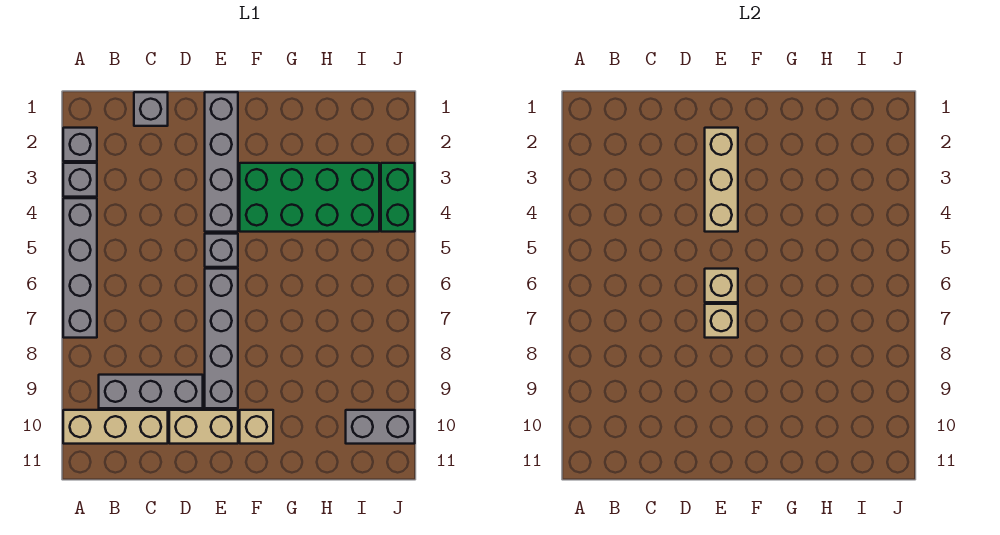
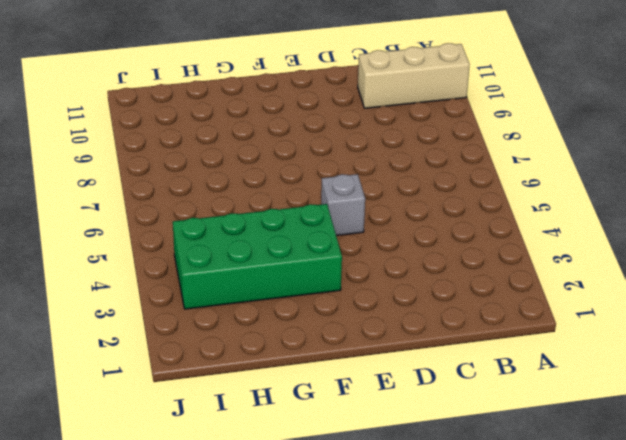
none -> grey brick A2 level 1
none -> grey brick A3 level 1
none -> grey brick A4:A7 level 1

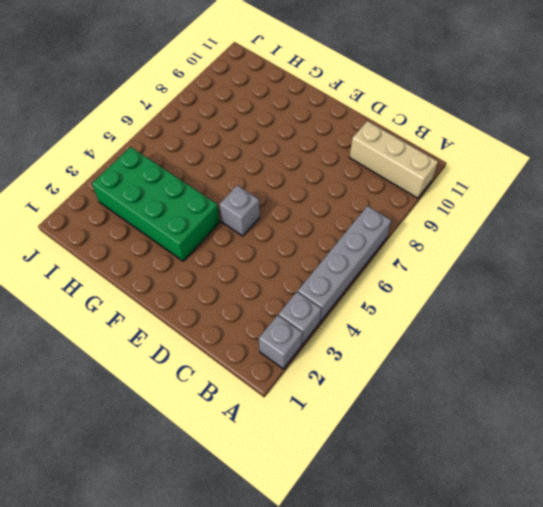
none -> grey brick B9:D9 level 1
none -> grey brick C1 level 1
none -> tan brick D10:E10 level 1

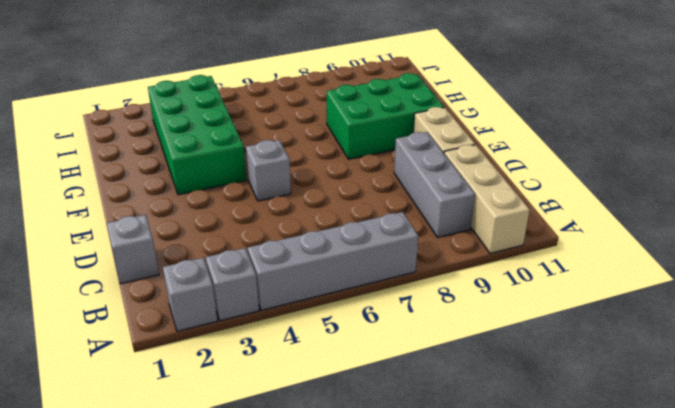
green brick F8:G10 level 1 -> tan brick F10 level 1
none -> grey brick E1:E4 level 1
none -> grey brick E6:E9 level 1
none -> grey brick I10:J10 level 1

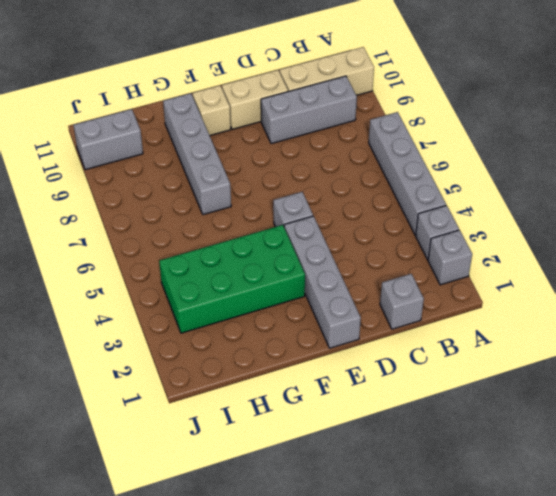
grey brick G7:G10 level 1 -> grey brick E6:E9 level 1
none -> green brick J3:J4 level 1
none -> tan brick E2:E4 level 2
none -> tan brick E6 level 2

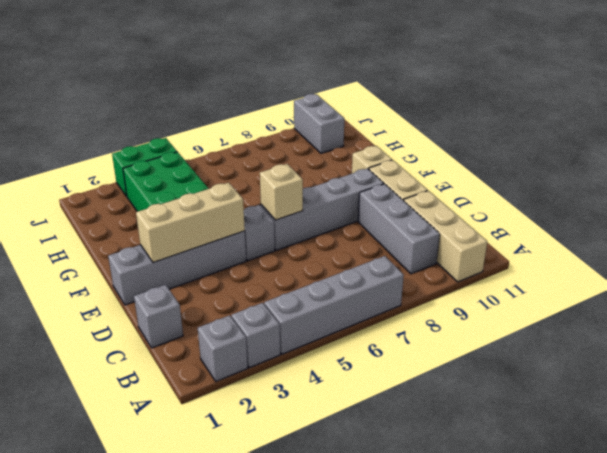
none -> tan brick E7 level 2

